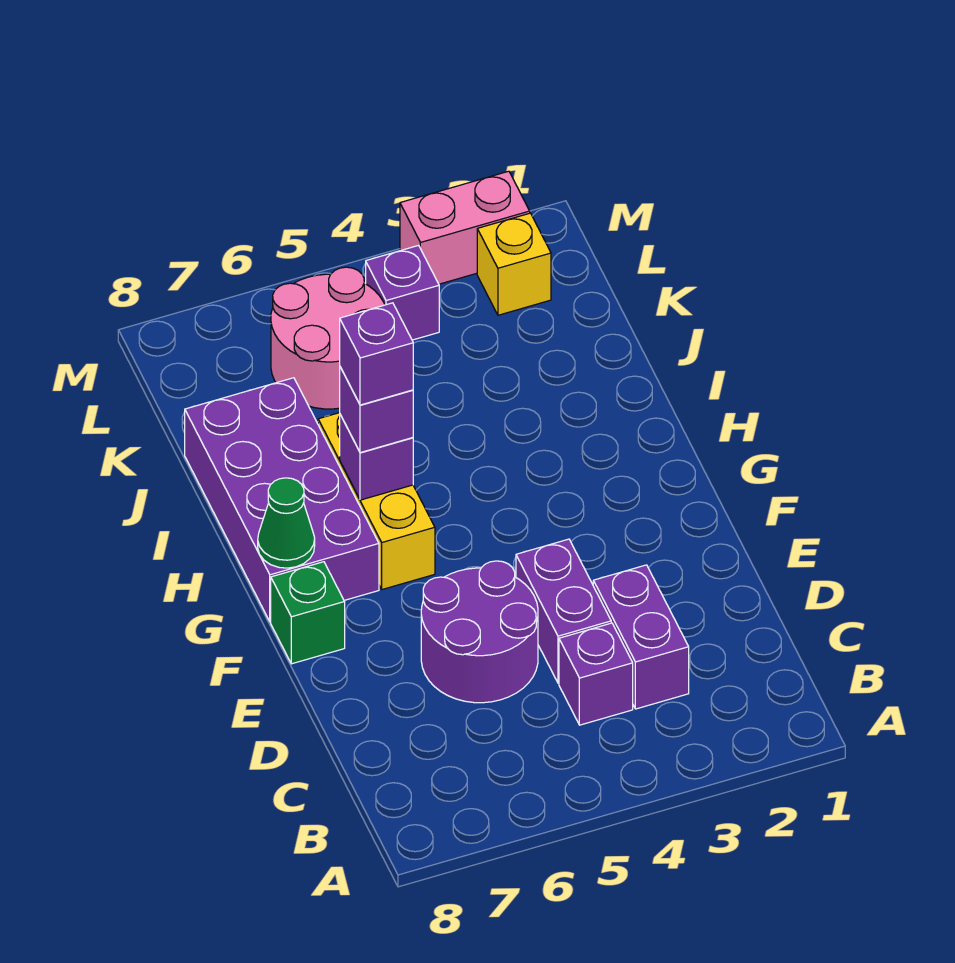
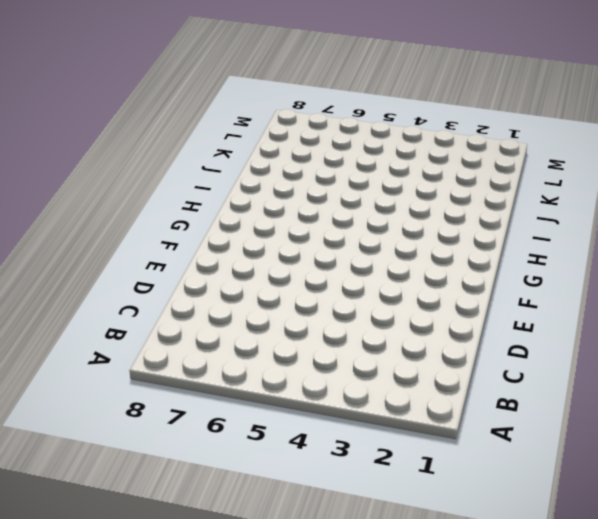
none -> purple brick C3:D3 level 1
none -> purple brick C4 level 1
none -> purple brick D4:E4 level 1

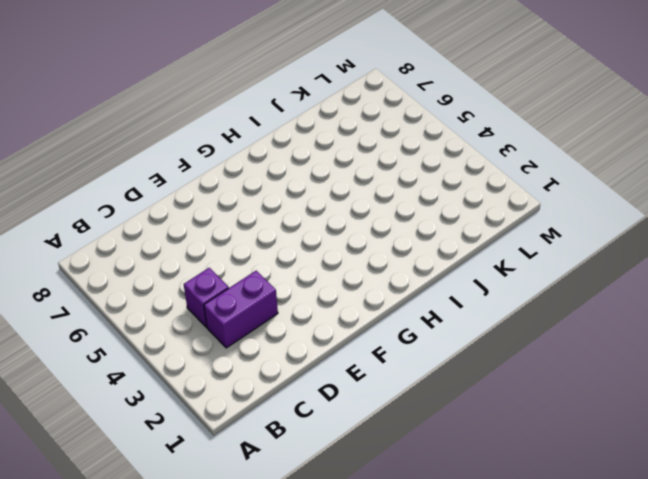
none -> purple brick D4:E4 level 1
none -> purple round brick D5:E6 level 1
none -> green brick F8 level 1

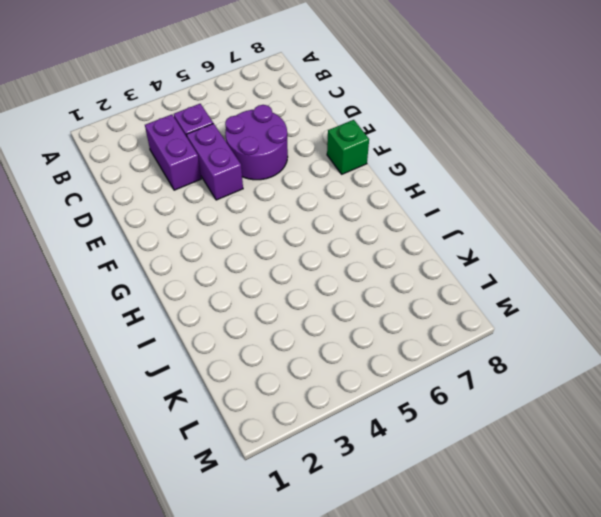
none -> yellow brick G6:I6 level 1
none -> purple brick G7:J8 level 1
none -> pink round brick K5:L6 level 1

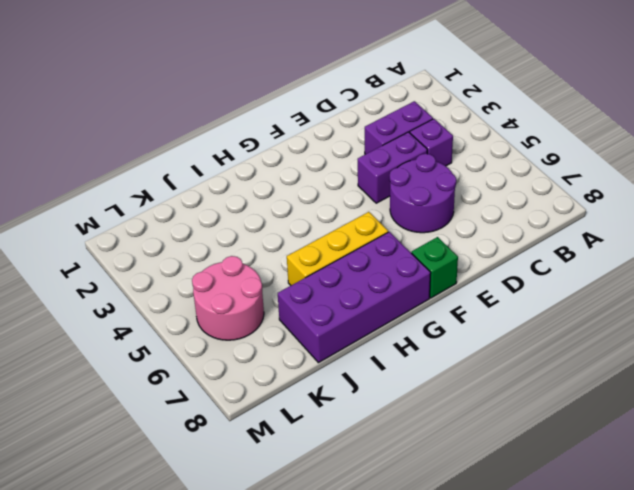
none -> yellow brick L2 level 1
none -> purple brick L4 level 1
none -> pink brick M2:M3 level 1

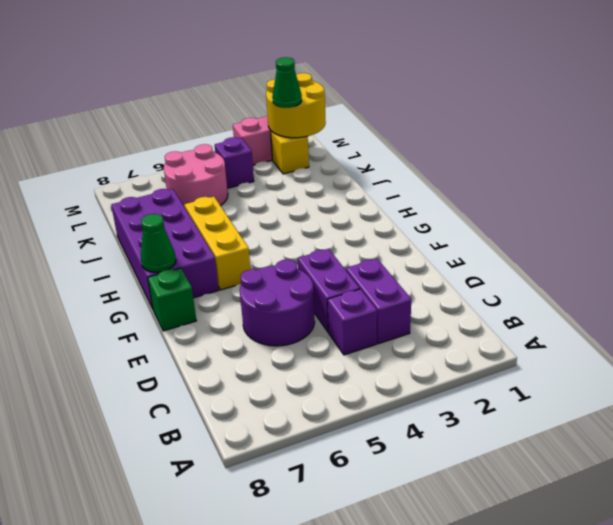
yellow round brick L1:M2 level 2 -> none
green cone L2 level 3 -> none
none -> purple brick H6 level 2
none -> purple brick H6 level 3
none -> purple brick H6 level 4

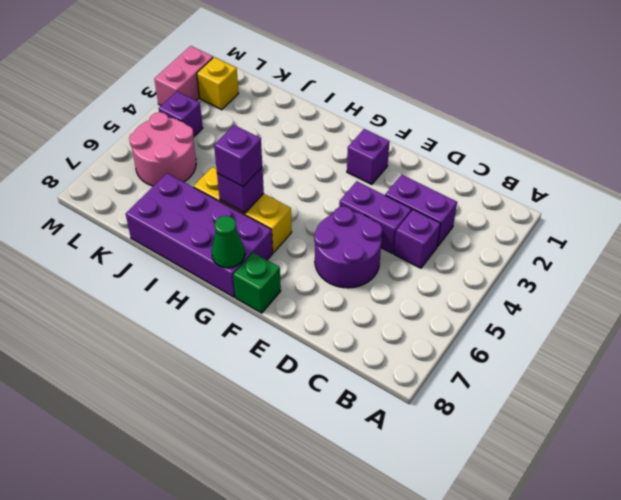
purple brick F2 level 1 -> purple brick H6 level 4

